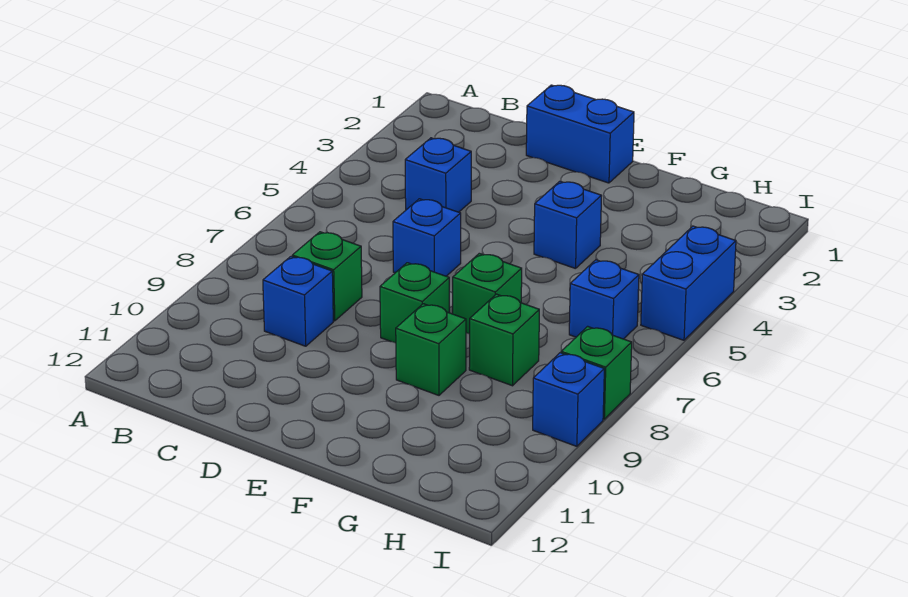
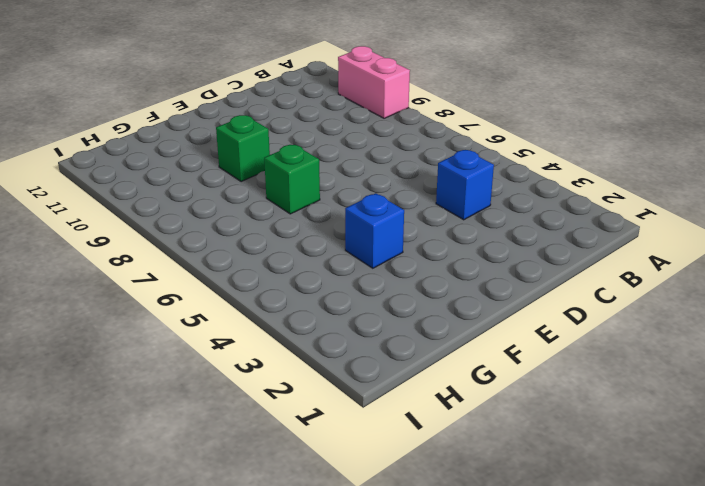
pink brick A9:A10 level 1 -> none
none -> green brick C8 level 1
none -> blue brick C9 level 1
none -> blue brick D1:E1 level 1

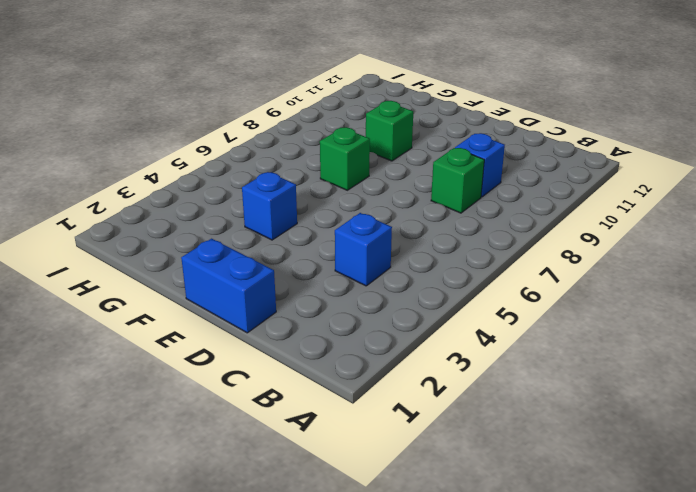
none -> blue brick D6 level 1
none -> green brick E8 level 1
none -> green brick G8 level 1

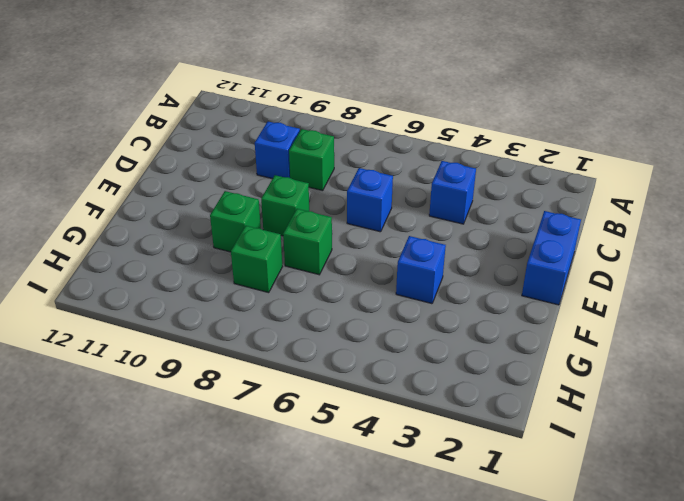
none -> blue brick H6 level 1
none -> blue brick I4:I5 level 1
none -> green brick I8 level 1

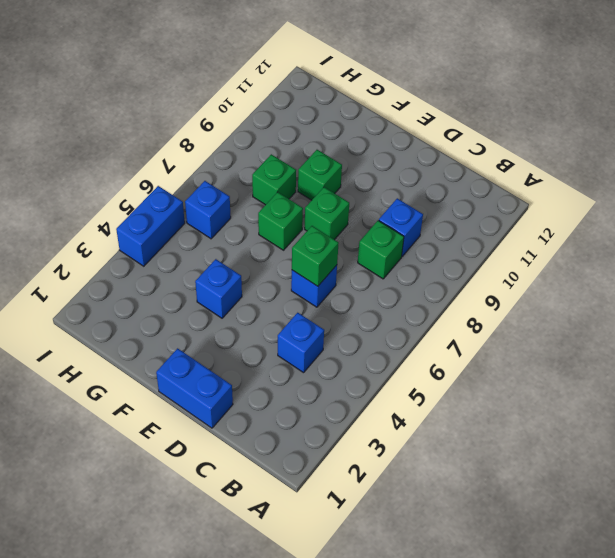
green brick D6 level 2 -> green brick I8 level 1
none -> blue brick I9 level 1

